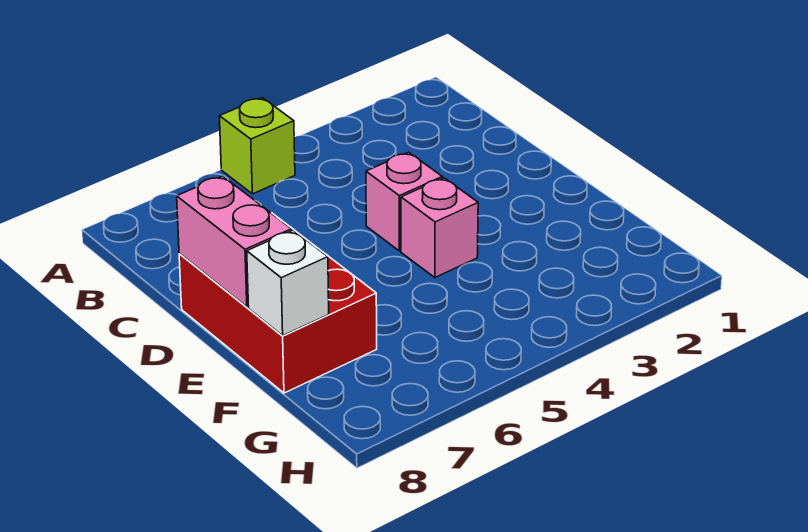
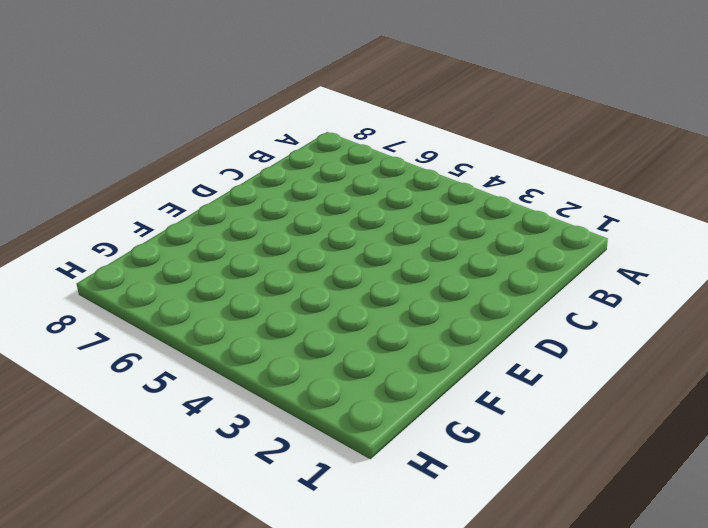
none -> lime brick A5 level 1
none -> pink brick D4 level 1

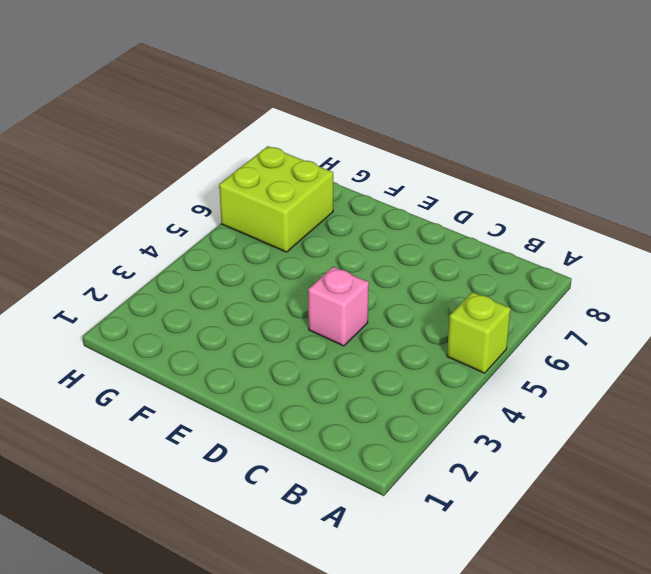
lime brick G6:H7 level 1 -> none
none -> red brick D7:F8 level 1
none -> pink brick E4 level 1

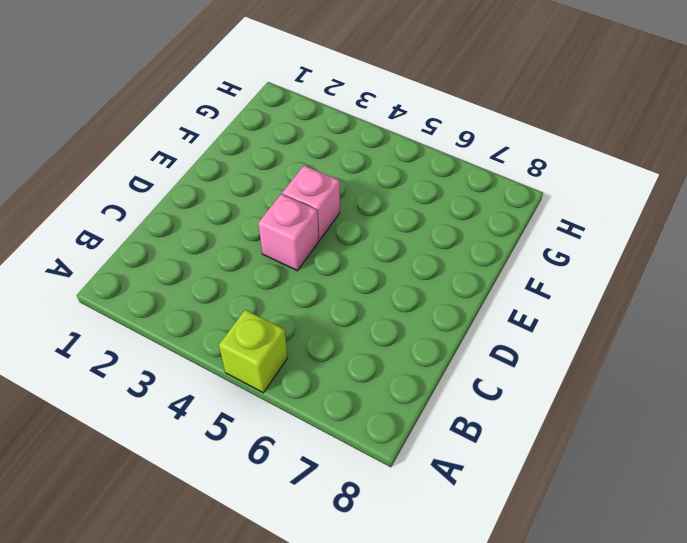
none -> red brick D7:F8 level 1
none -> pink brick D8:E8 level 2

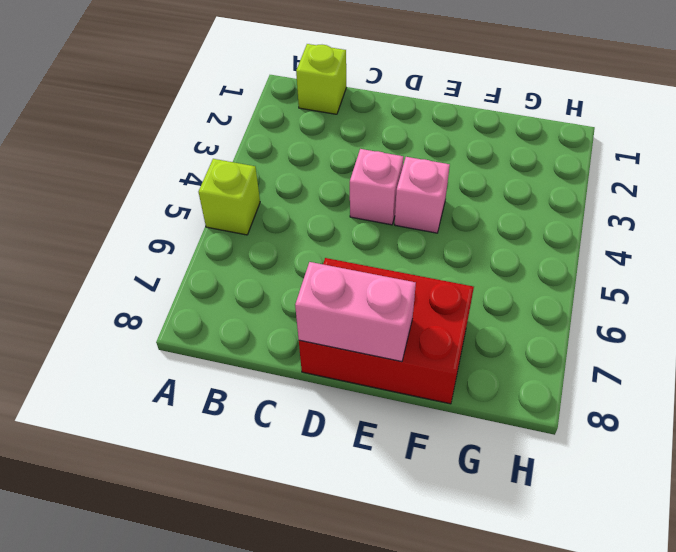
lime brick B1 level 1 -> none
none -> white brick F8 level 2

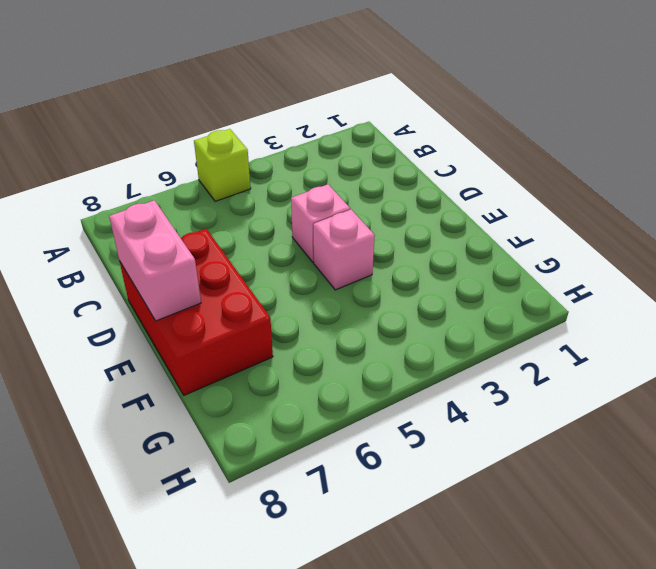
none -> white brick F8 level 2

